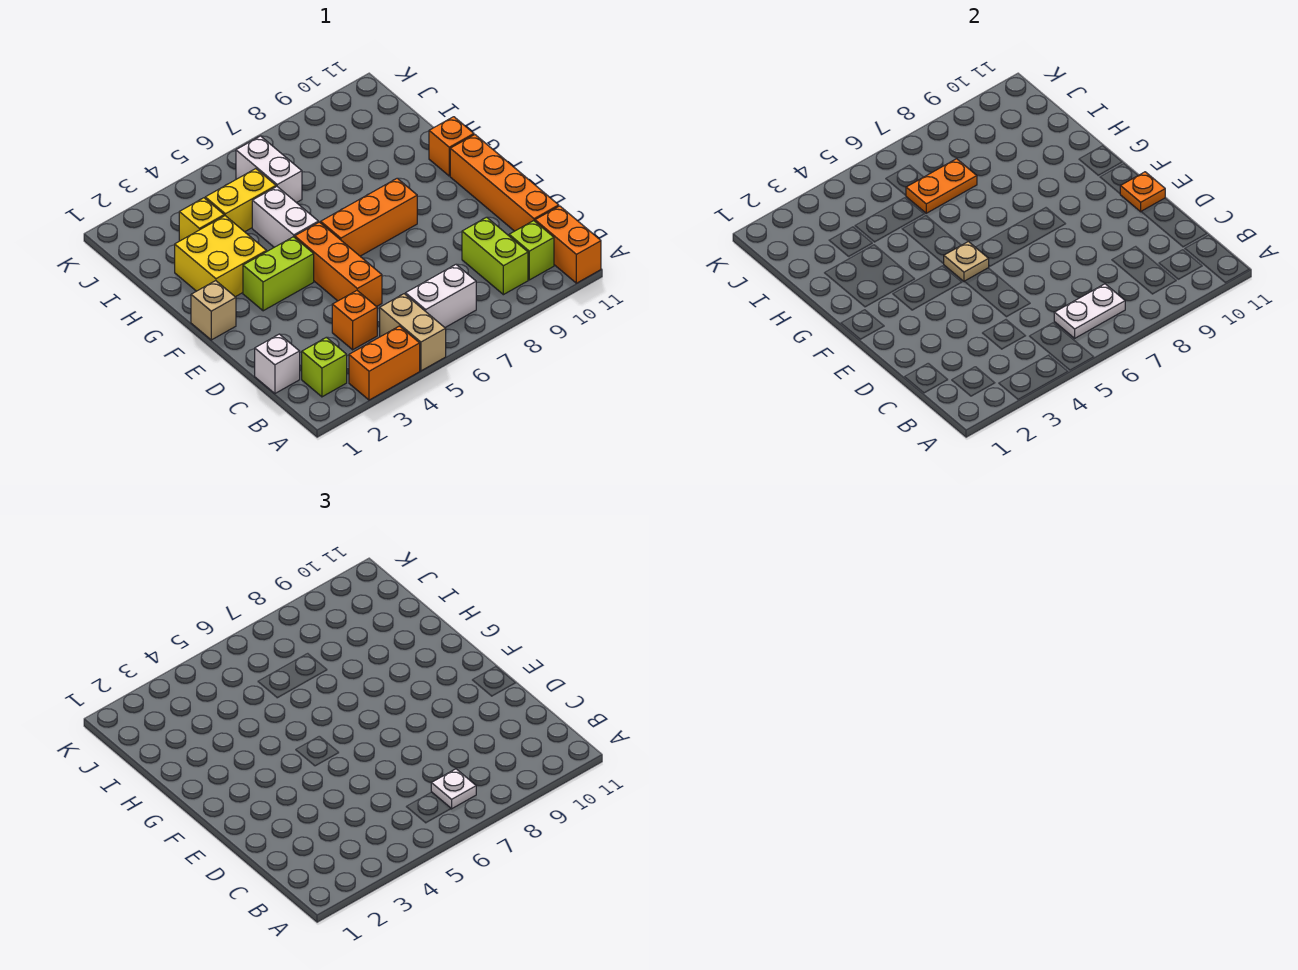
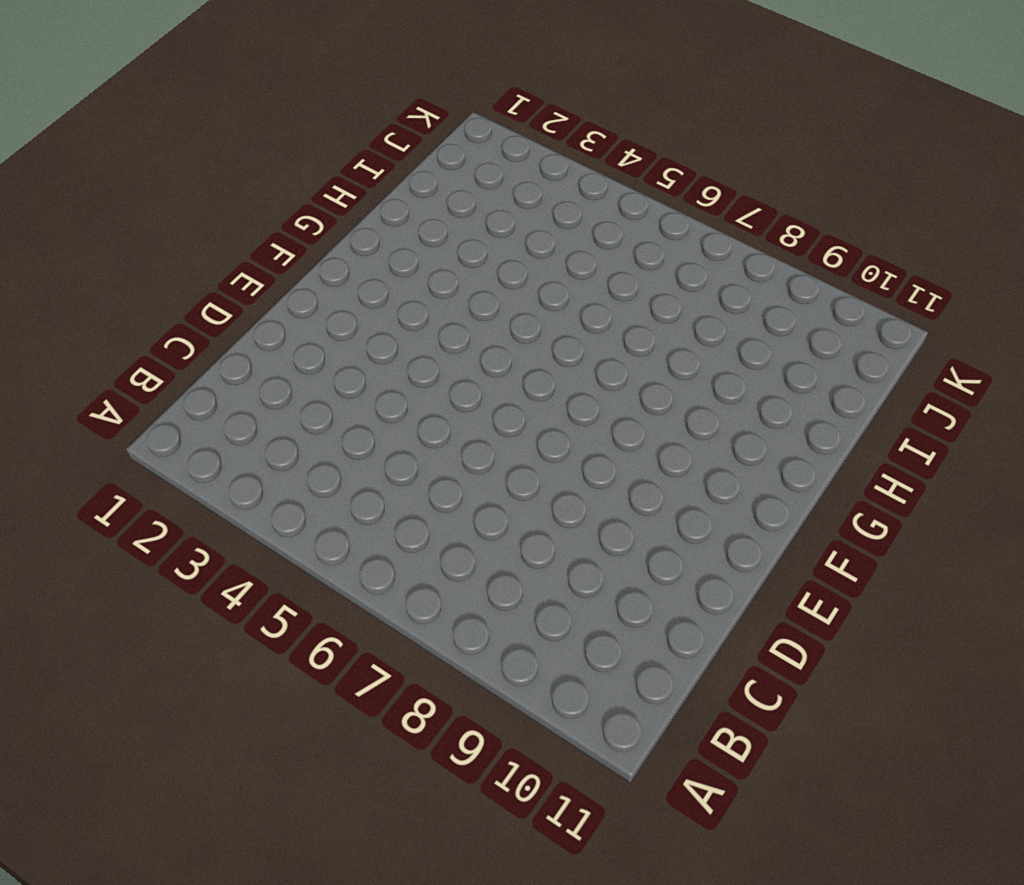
none -> orange brick A3:A4 level 1
none -> tan brick A5:B5 level 1
none -> orange brick A11:B11 level 1

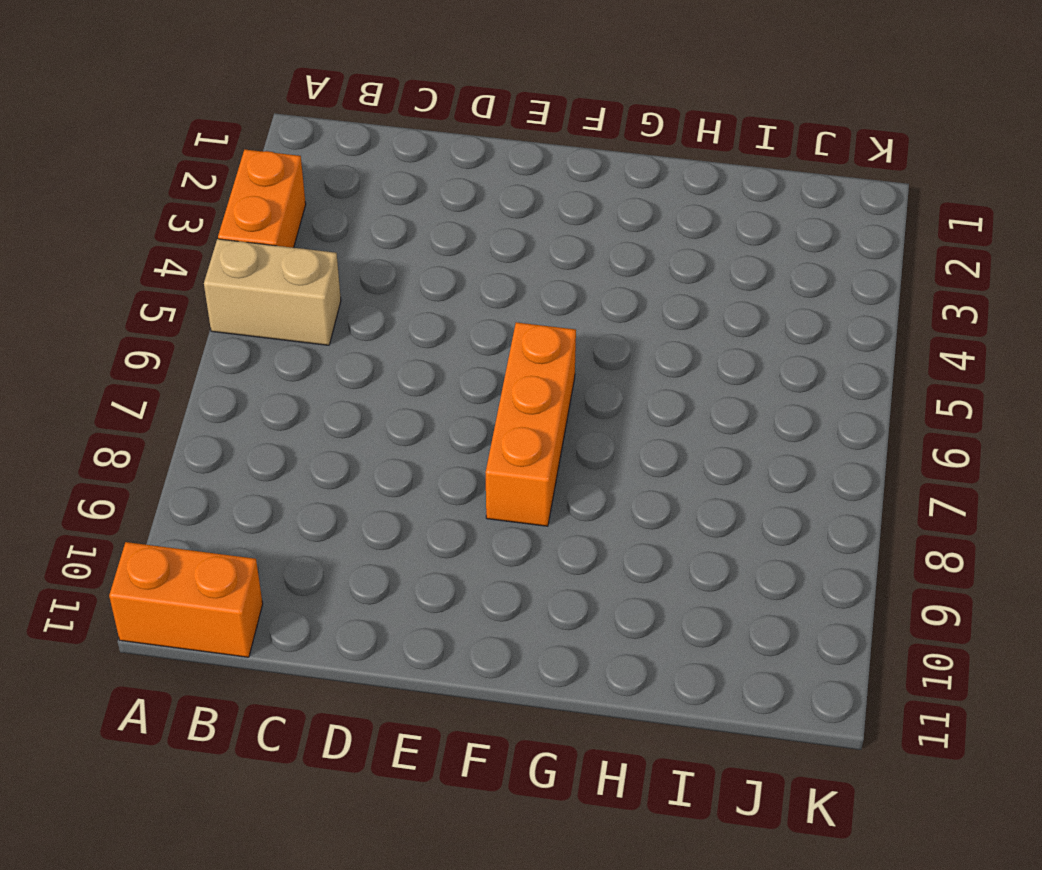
none -> lime brick B2 level 1
none -> white brick B6:B7 level 1
none -> lime brick B9:C9 level 1

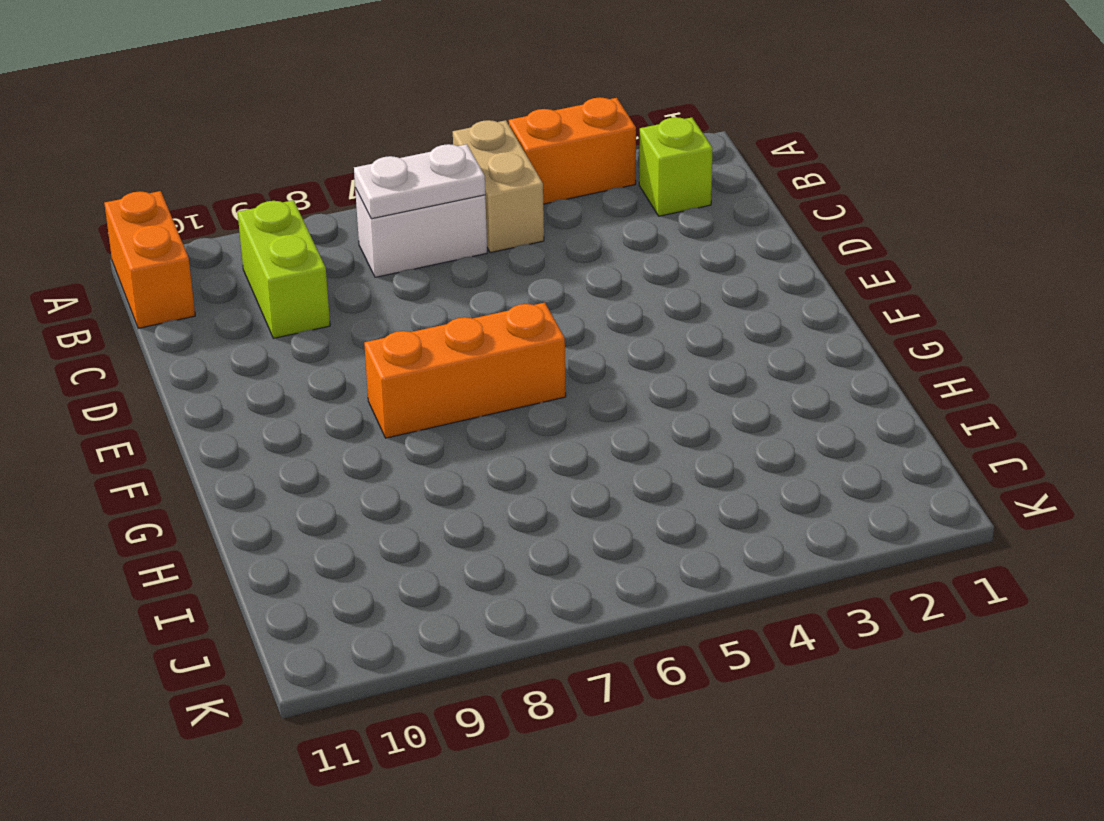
none -> lime brick B10 level 1
none -> white brick C1 level 1
none -> orange brick C4 level 1

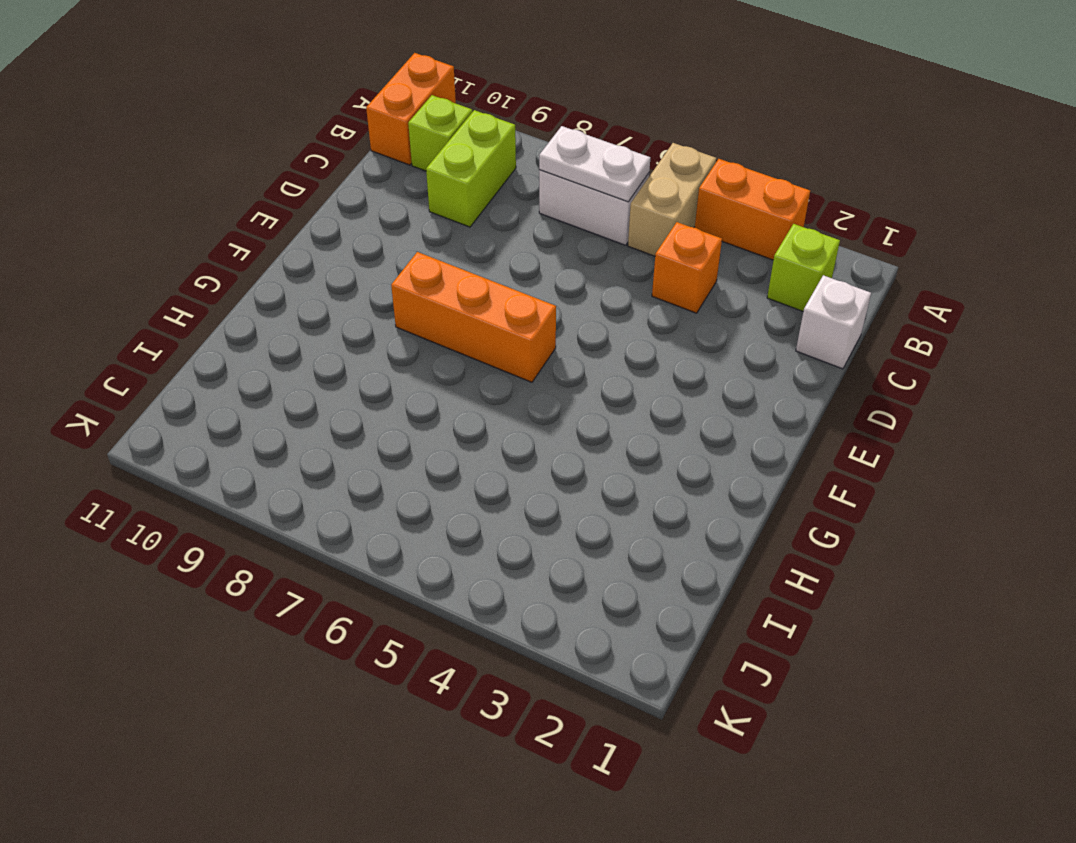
none -> orange brick C11:F11 level 1
none -> orange brick D5:F5 level 1
none -> tan brick F1 level 1

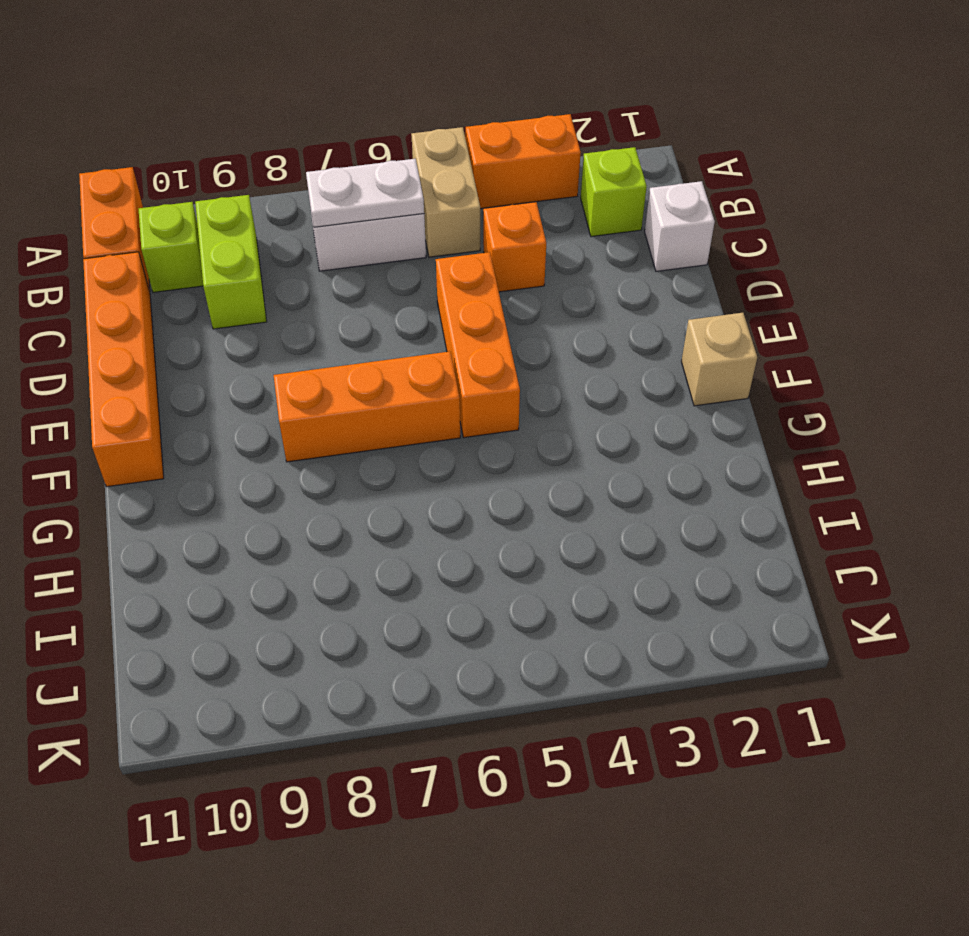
none -> lime brick F3:F4 level 1
none -> yellow brick G2:H3 level 1
none -> white brick G5:H5 level 1

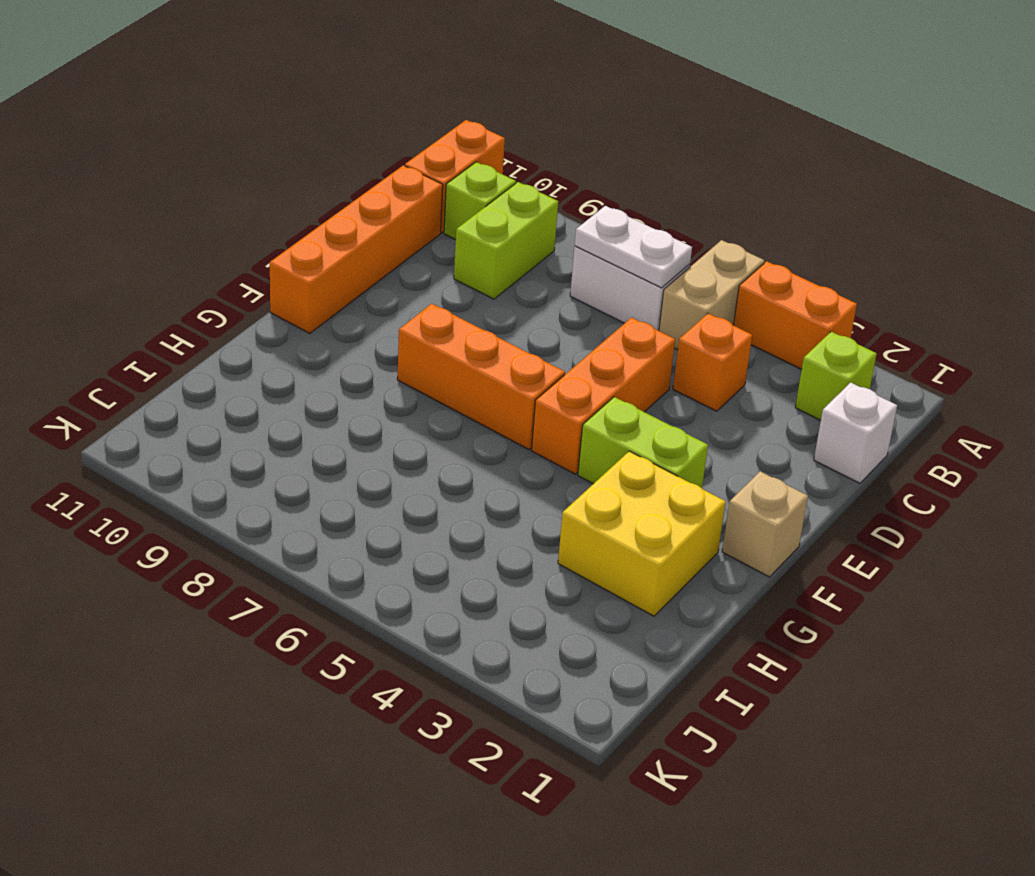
none -> white brick G5:H5 level 1
none -> orange brick G11 level 1
none -> yellow brick I3 level 1

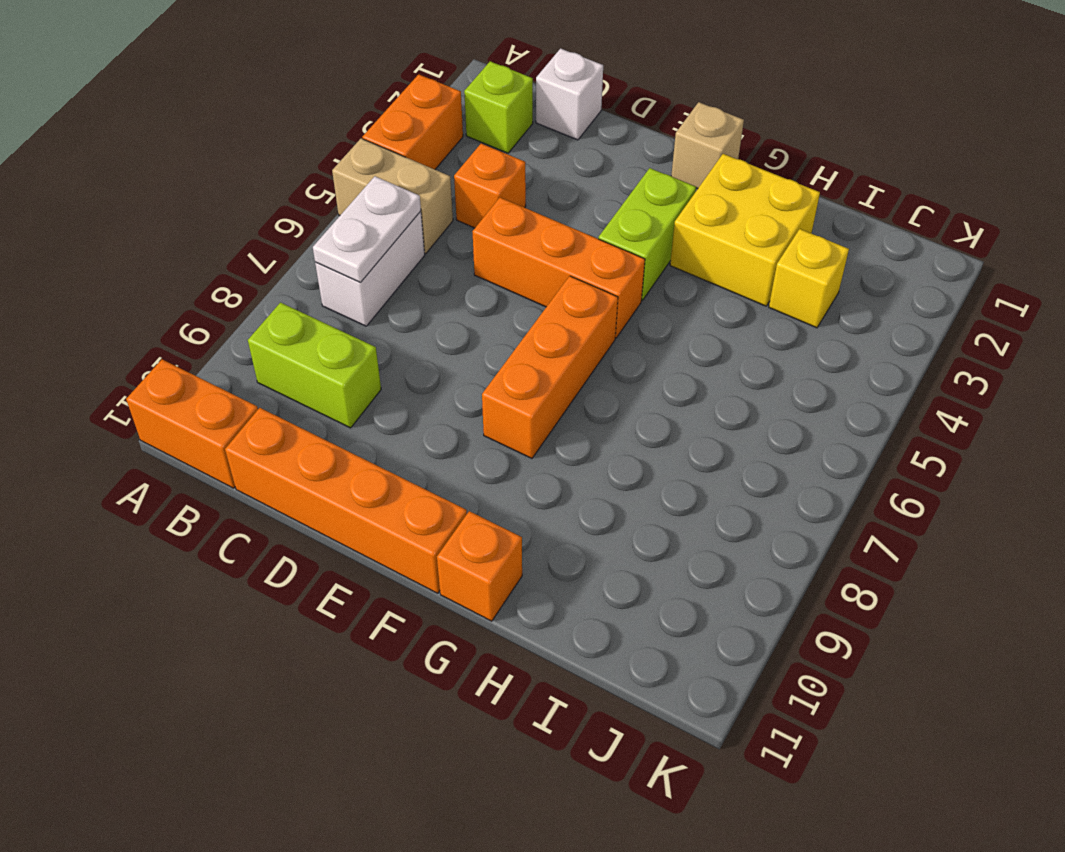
none -> lime brick B10 level 1
none -> white brick G5:H5 level 1
none -> yellow brick I4:I5 level 1

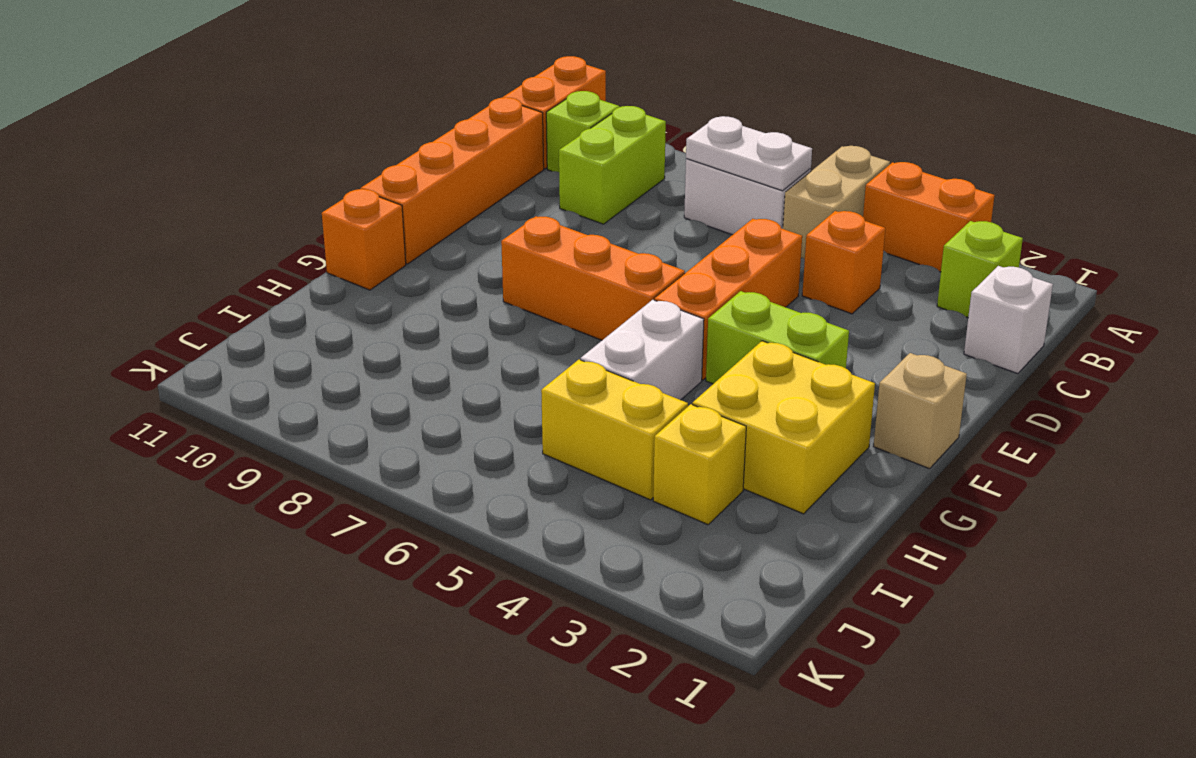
none -> white brick I6:J6 level 1
none -> orange plate E11 level 2
none -> tan plate F5 level 2

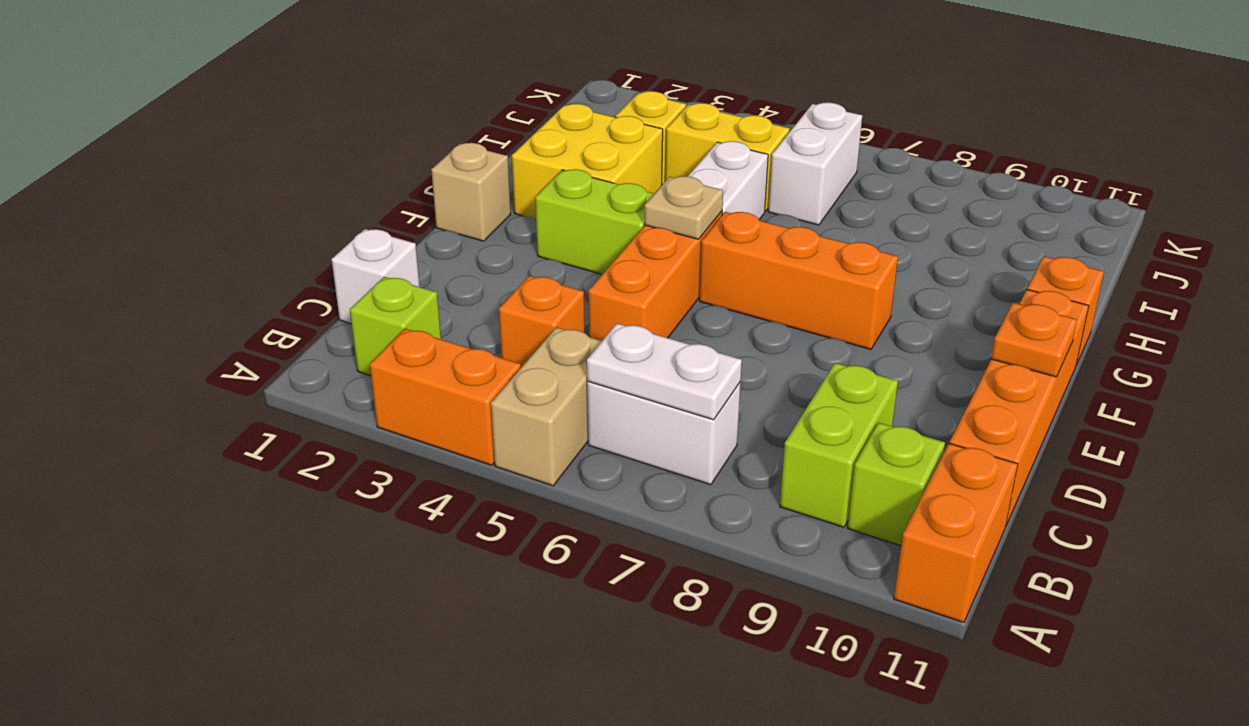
none -> orange plate I6:I7 level 2
none -> white plate B7 level 3

